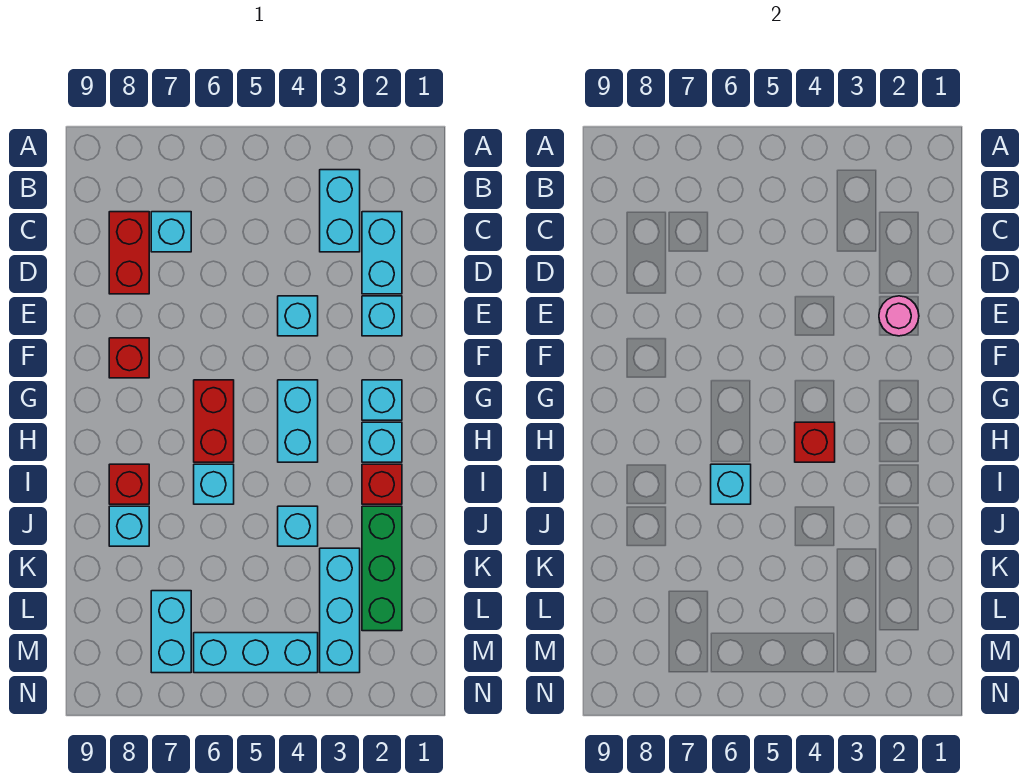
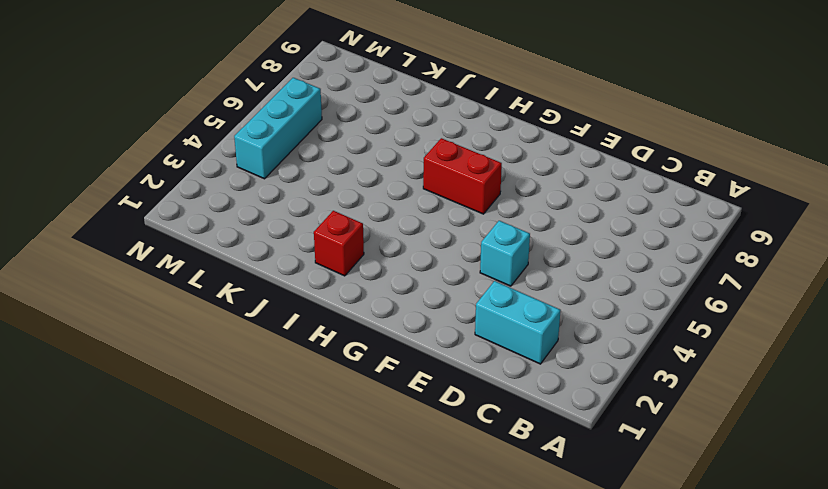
none -> cyan brick B3:C3 level 1
none -> cyan brick C7 level 1
none -> red brick C8:D8 level 1

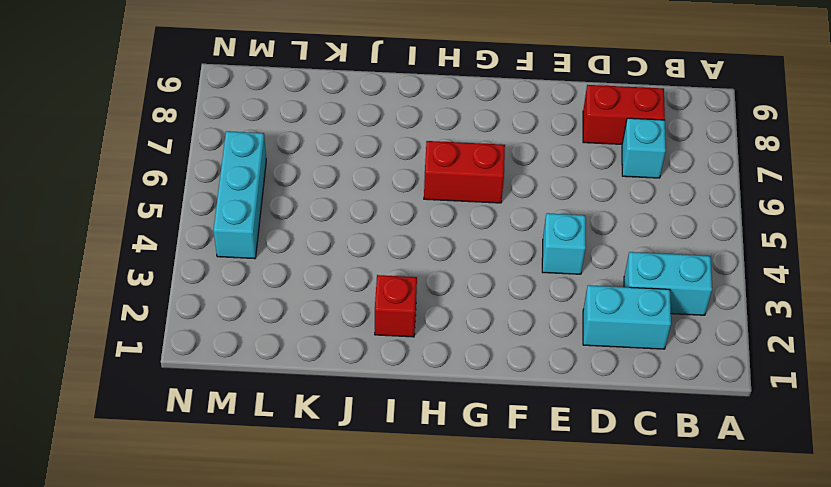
none -> cyan brick E2 level 1
none -> red brick F8 level 1
none -> cyan brick G2 level 1

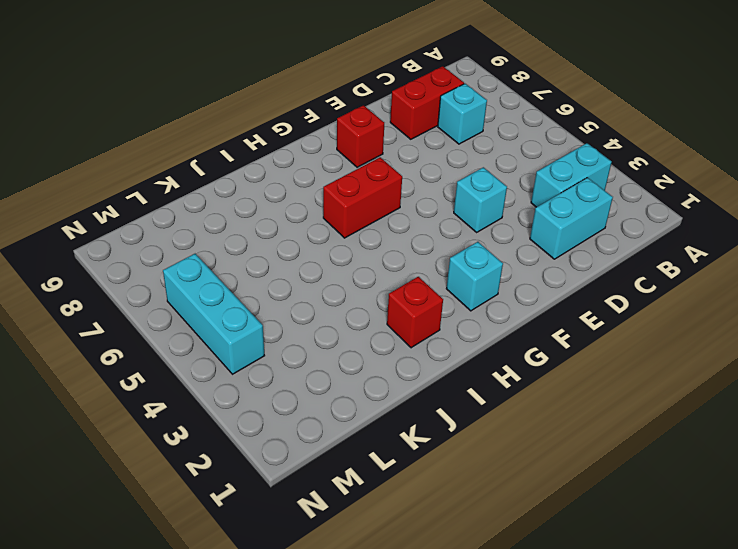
none -> cyan brick E2 level 1
none -> cyan brick G4:H4 level 1
none -> cyan brick H2 level 1

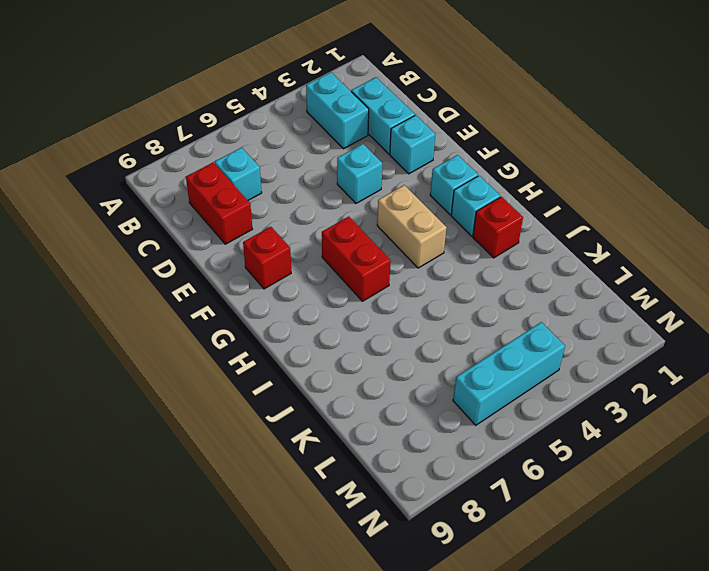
tan brick G4:H4 level 1 -> cyan brick G4:H4 level 1
none -> cyan brick I6 level 1
none -> red brick I8 level 1
none -> green brick J2:L2 level 1

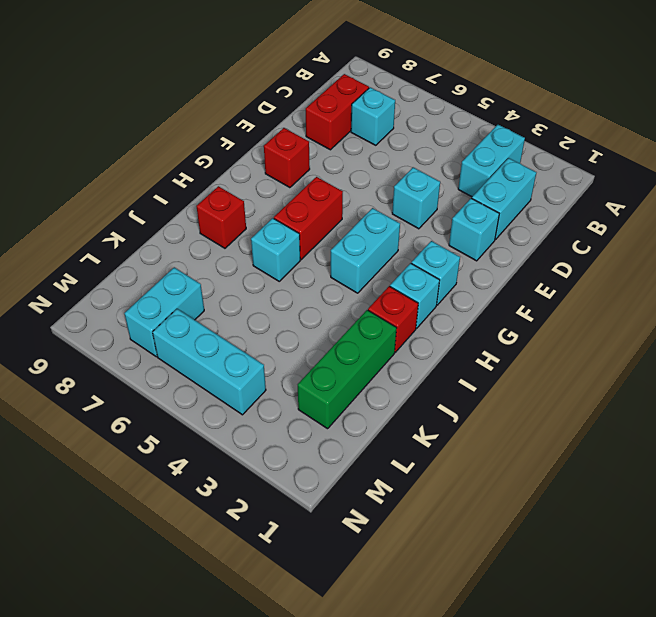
none -> cyan brick J4 level 1
none -> cyan brick J8 level 1
none -> cyan brick K3:M3 level 1

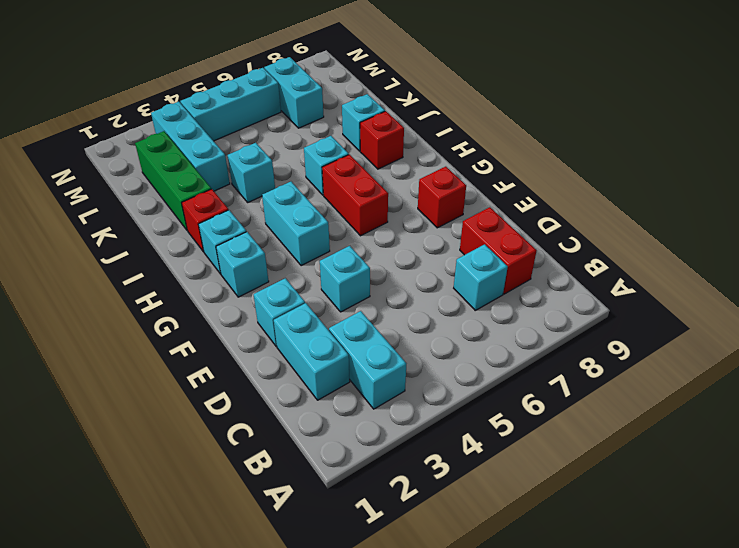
none -> pink round brick E2 level 2
none -> red brick H4 level 2
none -> cyan brick I6 level 2

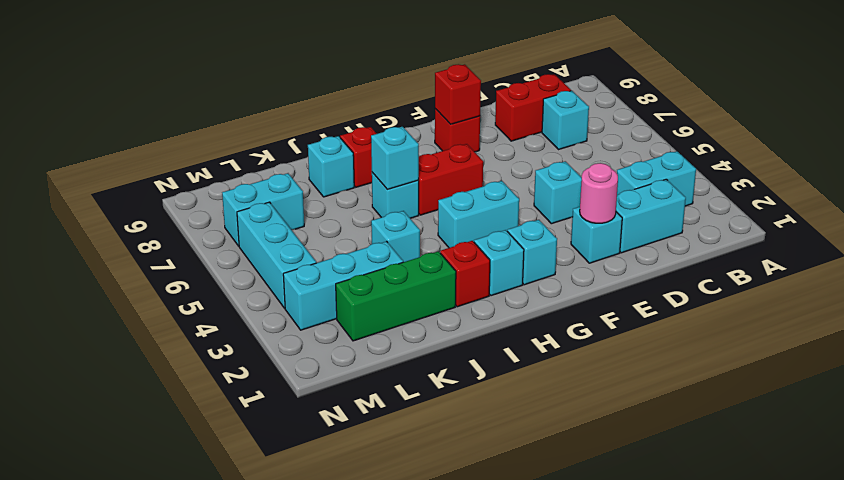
red brick F8 level 2 -> red brick H4 level 2

